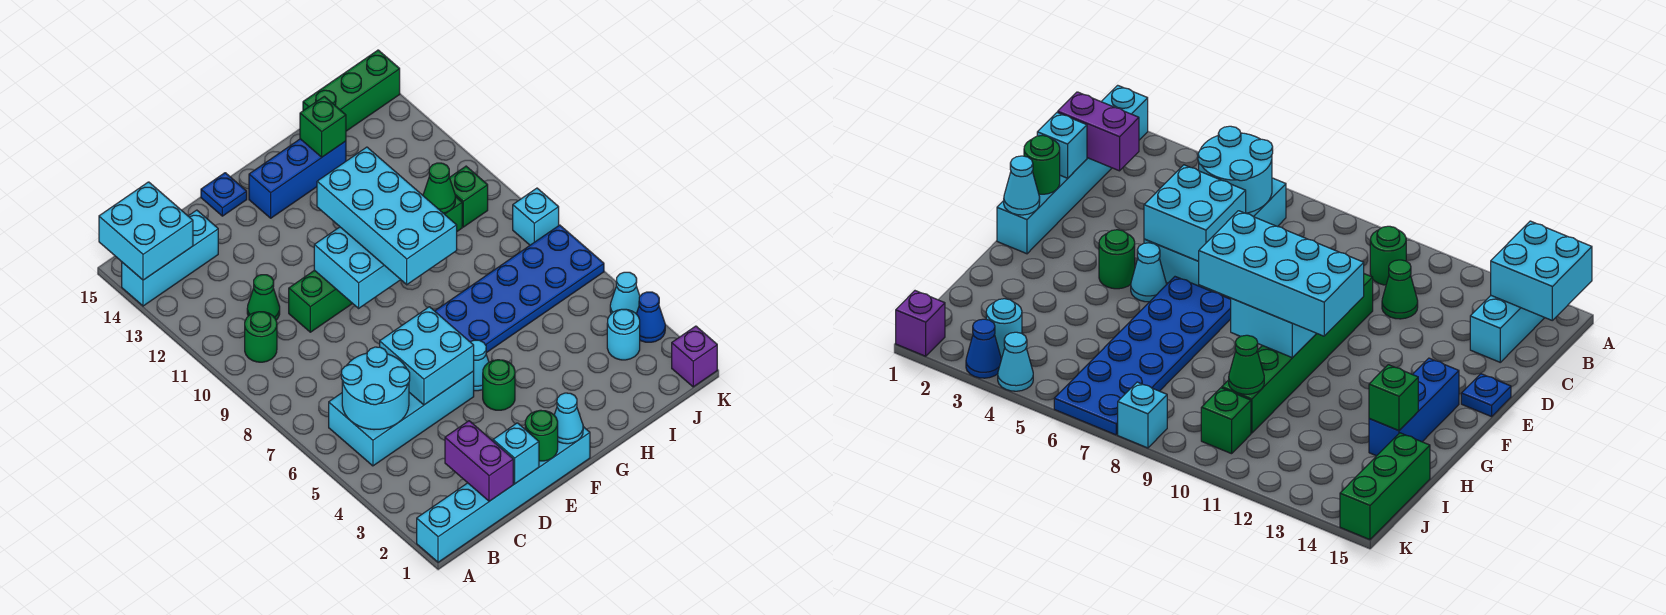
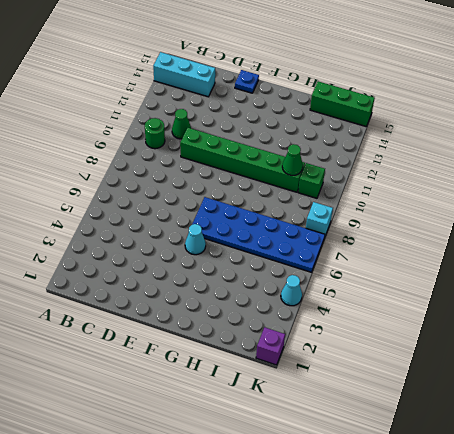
none -> cyan brick A1:F1 level 1
none -> cyan brick B5:E6 level 1
none -> green round brick F4 level 1

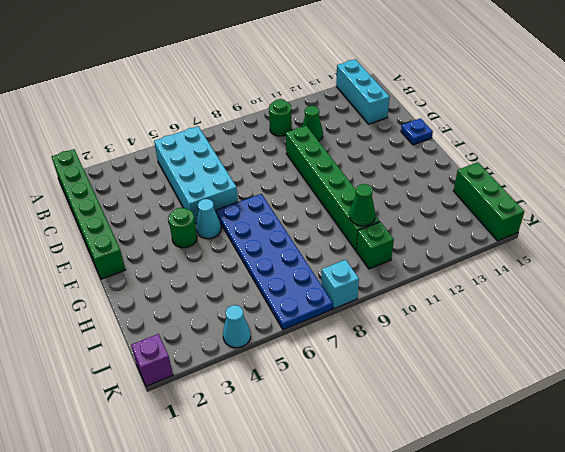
green brick A1:F1 level 1 -> cyan brick A1:F1 level 1
none -> blue brick F14:H14 level 1
none -> cyan round brick J3 level 1
none -> blue cone K3 level 1

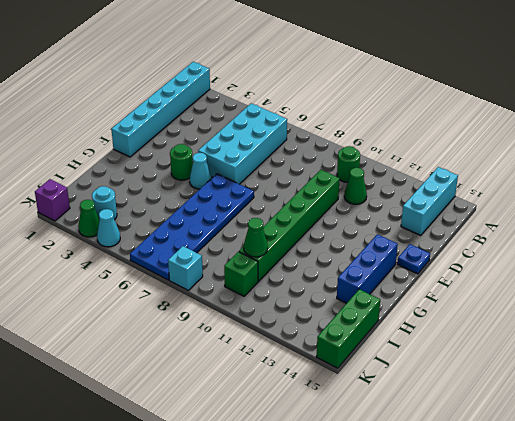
green cone K3 level 1 -> blue cone K3 level 1
none -> cyan brick A14:B15 level 2
none -> cyan round brick B5:C6 level 2
none -> purple brick C1:C2 level 2

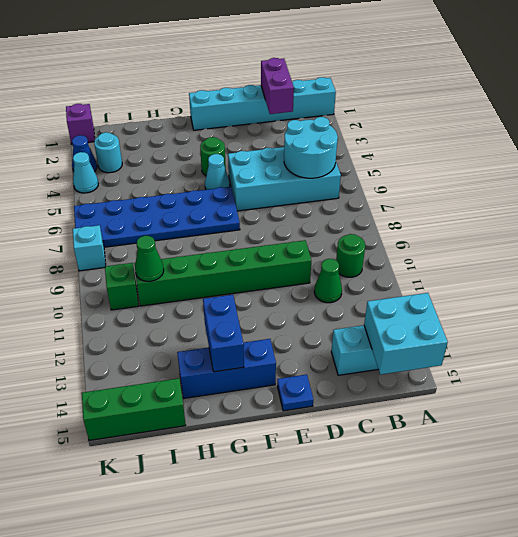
blue brick G13:G14 level 2 -> none
none -> cyan brick D1 level 2
none -> cyan brick D5:E6 level 2
none -> green round brick E1 level 2

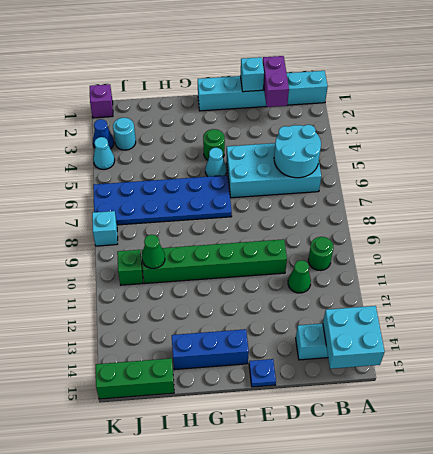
none -> cyan brick D5:E6 level 2
none -> green round brick E1 level 2
none -> cyan brick E9:G10 level 2

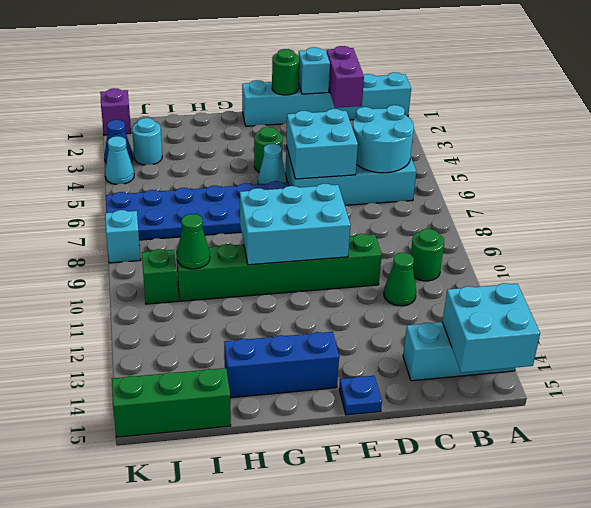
none -> cyan cone F1 level 2
none -> green brick H14 level 2
none -> cyan brick F8:G11 level 3

